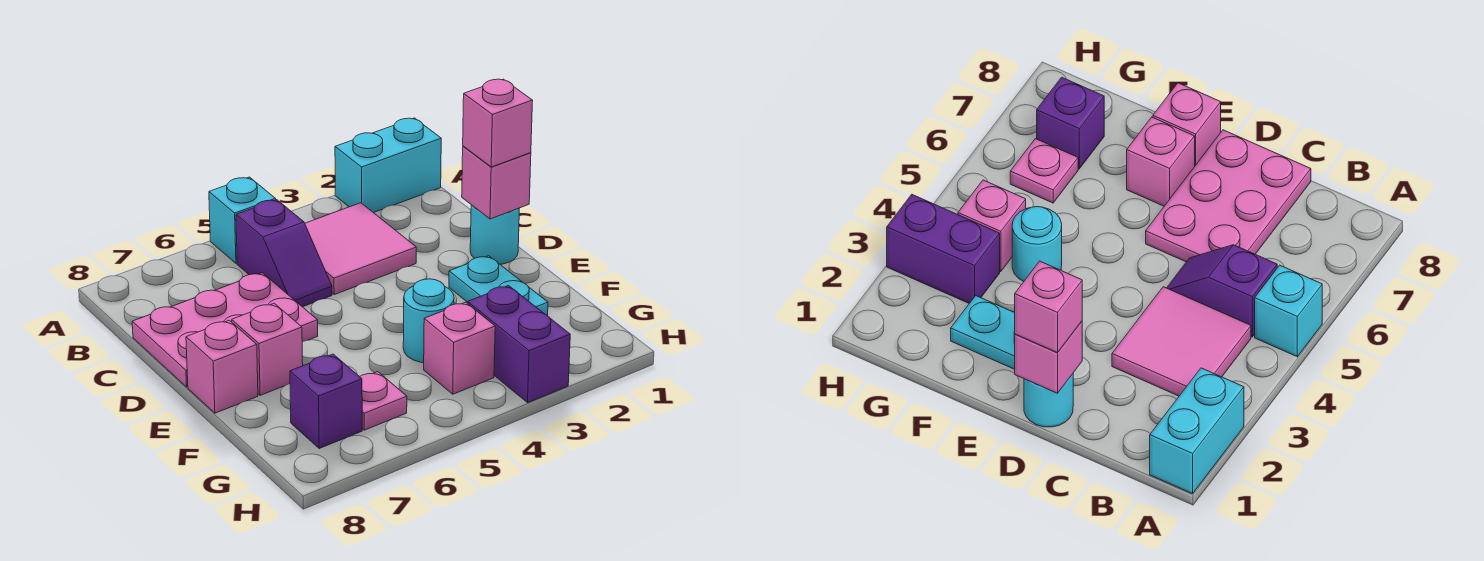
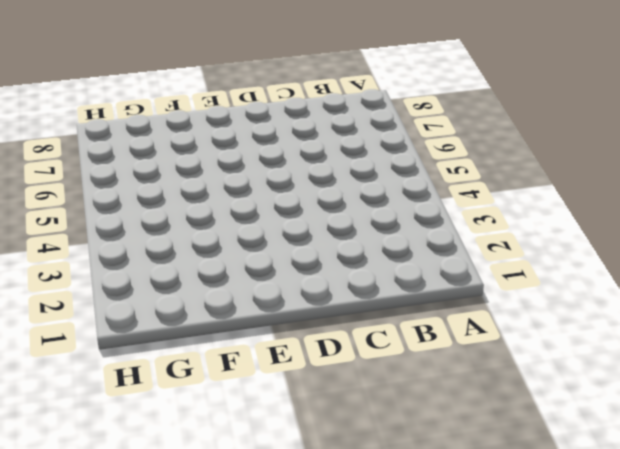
none -> cyan brick A1:A2 level 1
none -> cyan brick A5 level 1
none -> pink tile B3:C4 level 1

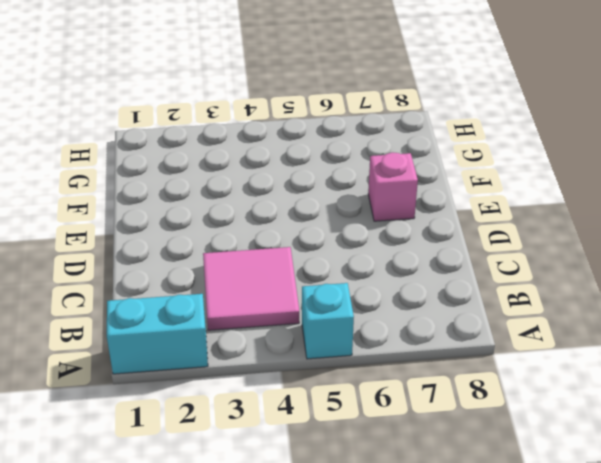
none -> purple slope B5:C5 level 1 top B
none -> pink plate C6:D8 level 1
none -> cyan round brick D1 level 1

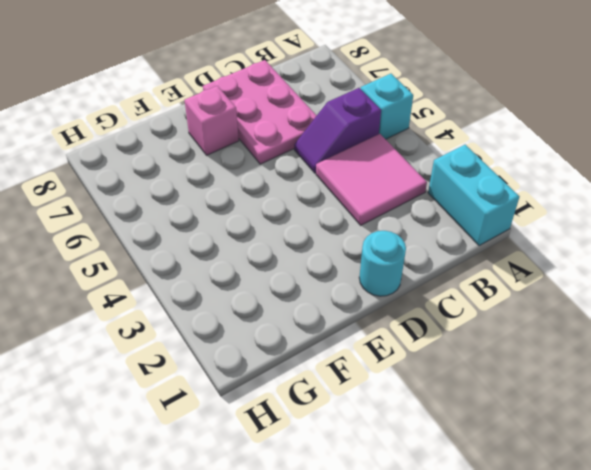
none -> cyan plate E2:F2 level 1
none -> pink brick E8 level 1
none -> cyan round brick F4 level 1

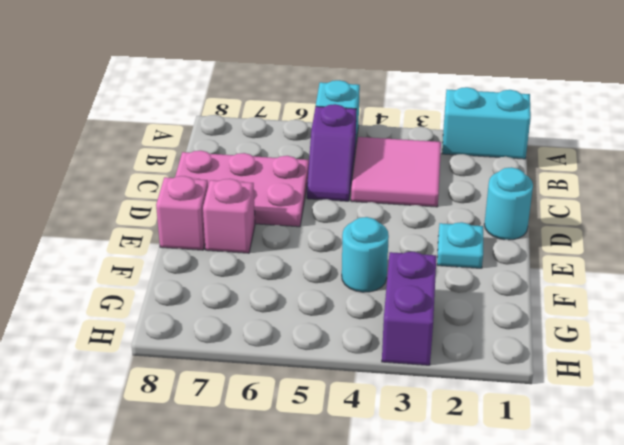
cyan plate E2 level 1 -> cyan plate E2:F2 level 1
none -> pink brick G4 level 1
none -> pink plate G6 level 1
none -> purple brick G7 level 1

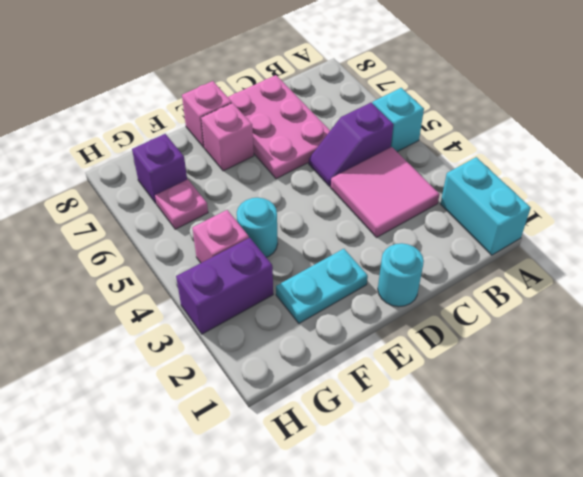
none -> pink brick D1 level 2
none -> pink brick D1 level 3

